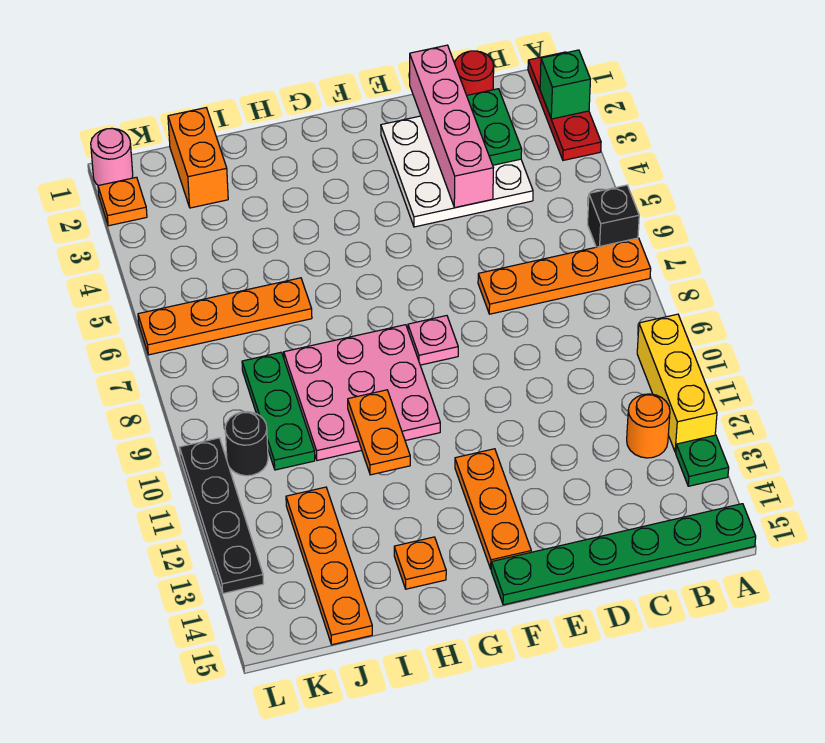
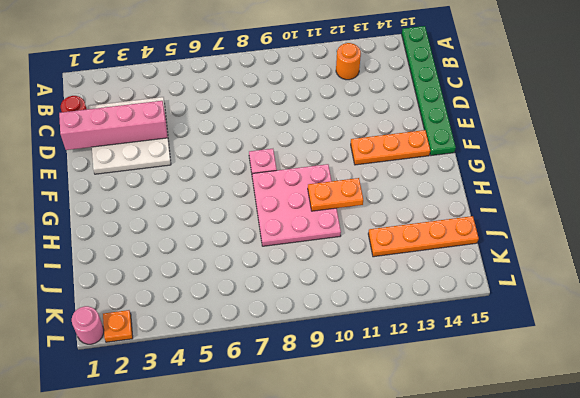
none -> red plate A1:A3 level 1
none -> black brick A6 level 1
none -> orange plate A7:D7 level 1

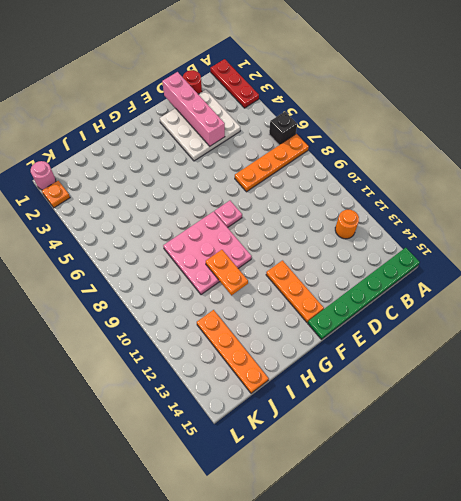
none -> yellow brick A10:A12 level 1
none -> green plate A13 level 1
none -> orange plate H14 level 1

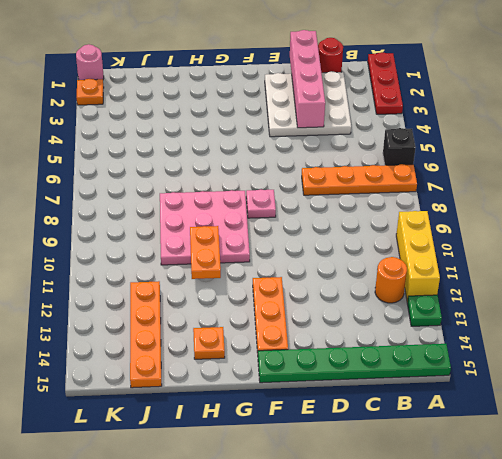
none -> orange plate I6:L6 level 1
none -> orange brick J1:J2 level 1
none -> green plate J8:J10 level 1

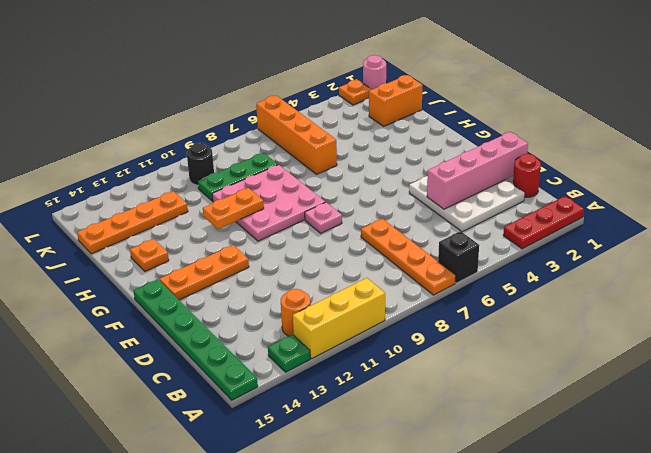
orange brick I6:L6 level 1 -> orange plate I6:L6 level 1
none -> black plate L10:L13 level 1
none -> green brick A2 level 2
none -> green plate C2:C3 level 2

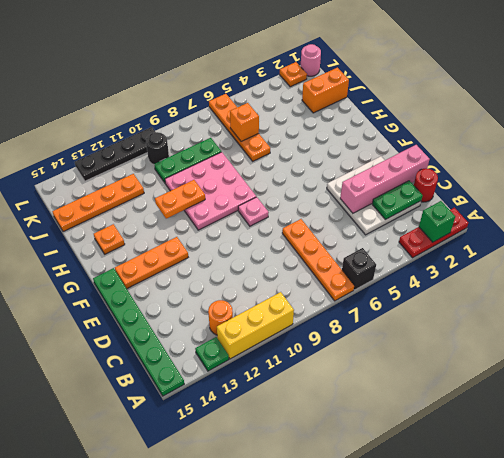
orange brick J6 level 2 -> none

